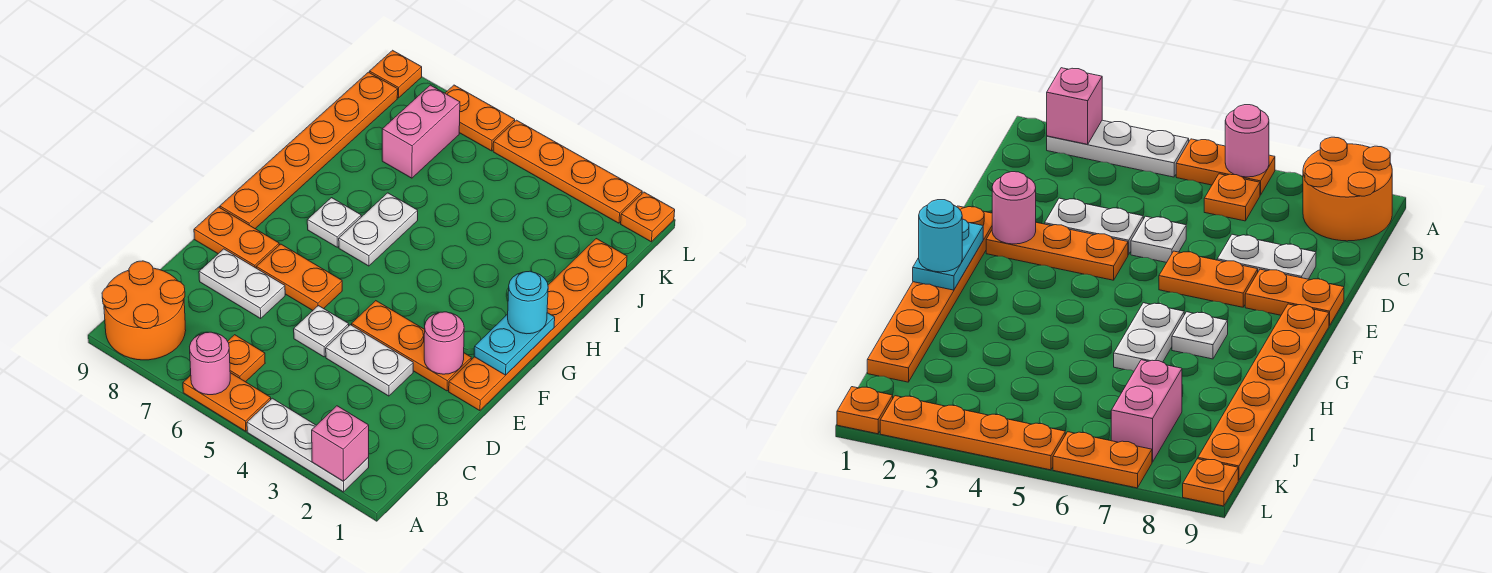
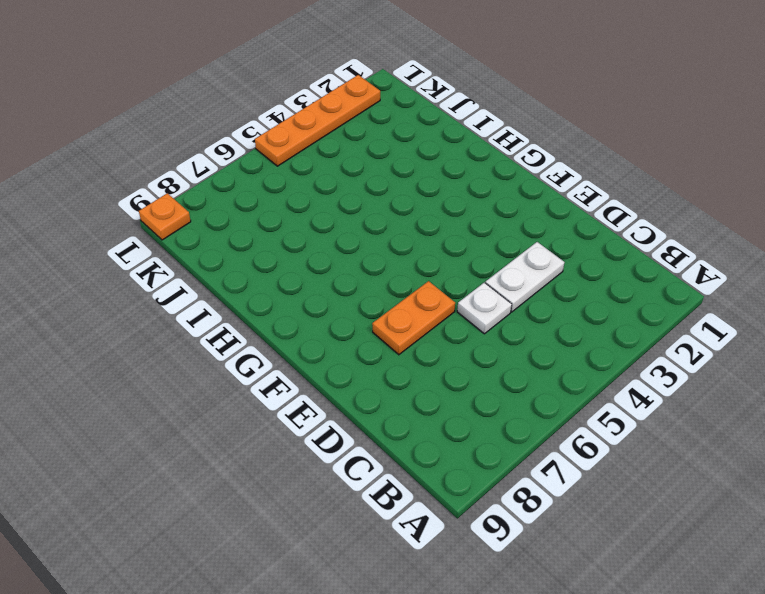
none -> white plate A2:A4 level 1
none -> orange plate A5:A6 level 1
none -> orange round brick A8:B9 level 1

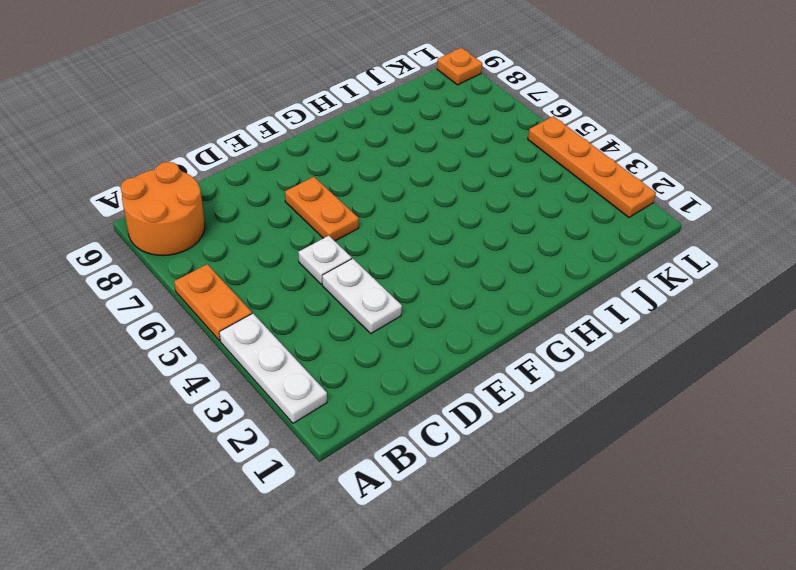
none -> orange plate B6 level 1
none -> white plate D7:D8 level 1
none -> orange plate E1:J1 level 1

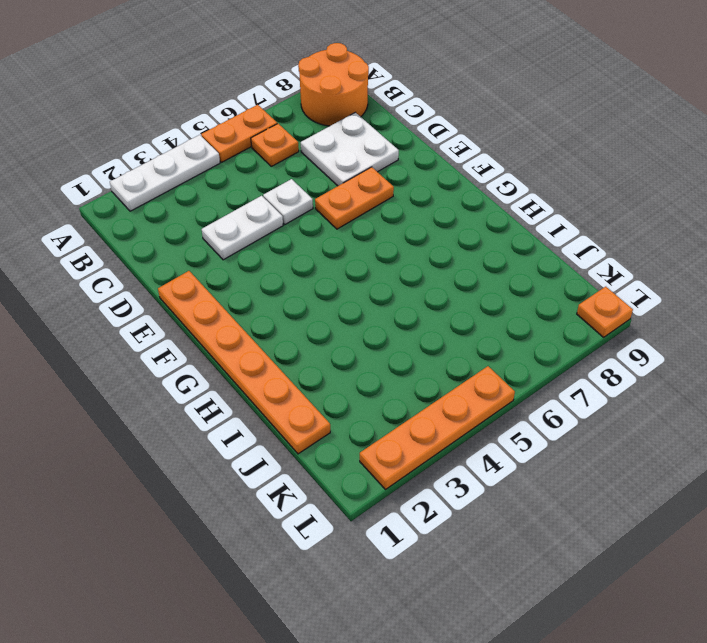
white plate C7:D8 level 1 -> white plate D7:D8 level 1
none -> orange plate E2:E4 level 1
none -> orange plate E8:E9 level 1
none -> orange plate F9:K9 level 1

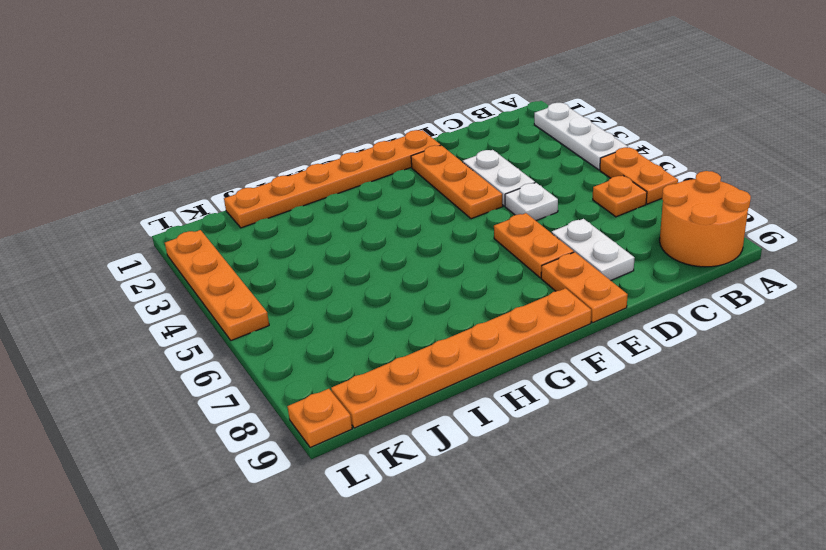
none -> white plate G6:H6 level 1
none -> white plate G7 level 1
none -> pink brick J7:K7 level 1

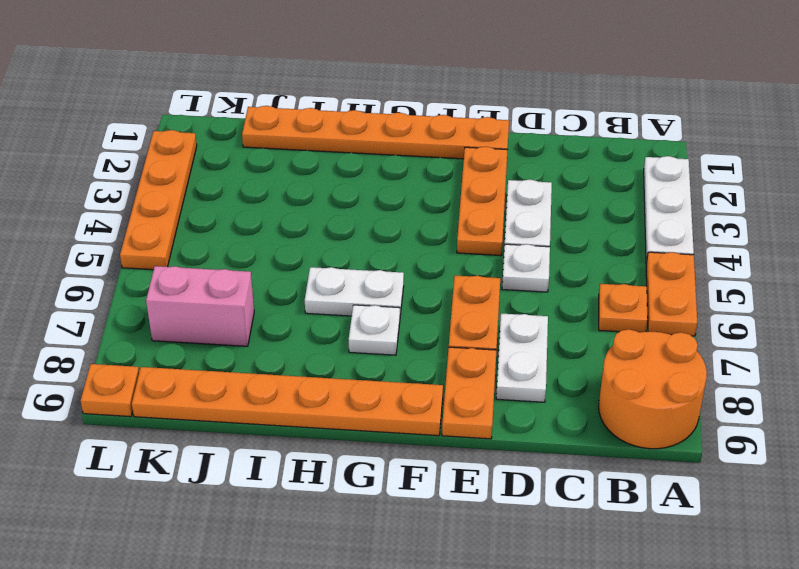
none -> orange plate L1 level 1
none -> orange plate L6:L7 level 1
none -> pink brick A2 level 2

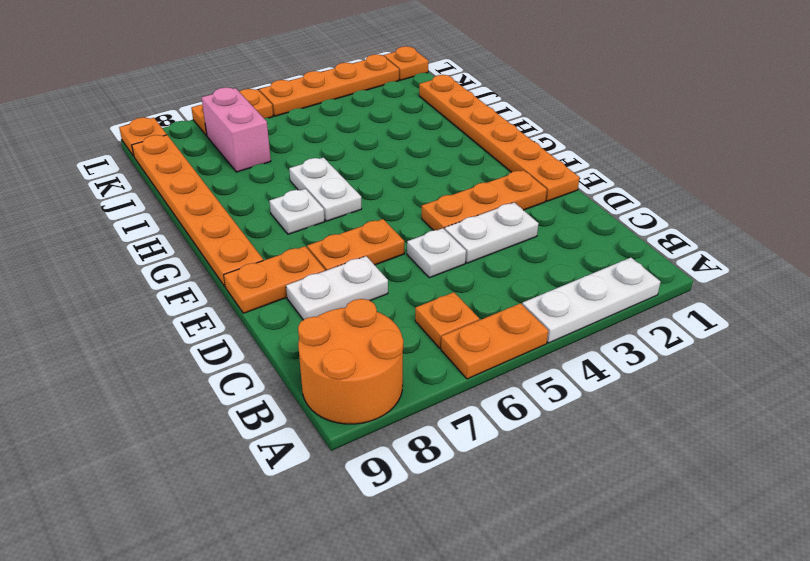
none -> pink brick A2 level 2
none -> pink round brick A6 level 2
none -> pink round brick E2 level 2

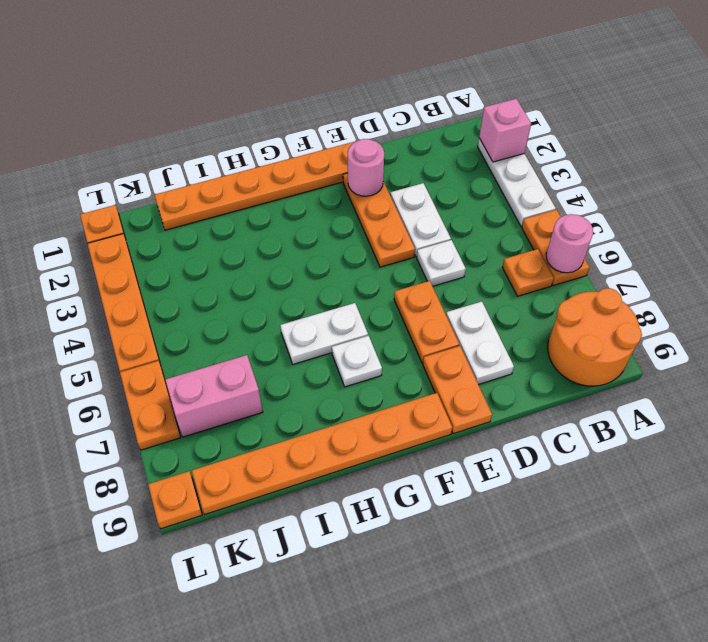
none -> cyan plate F1:G1 level 2
none -> cyan round brick G1 level 3

